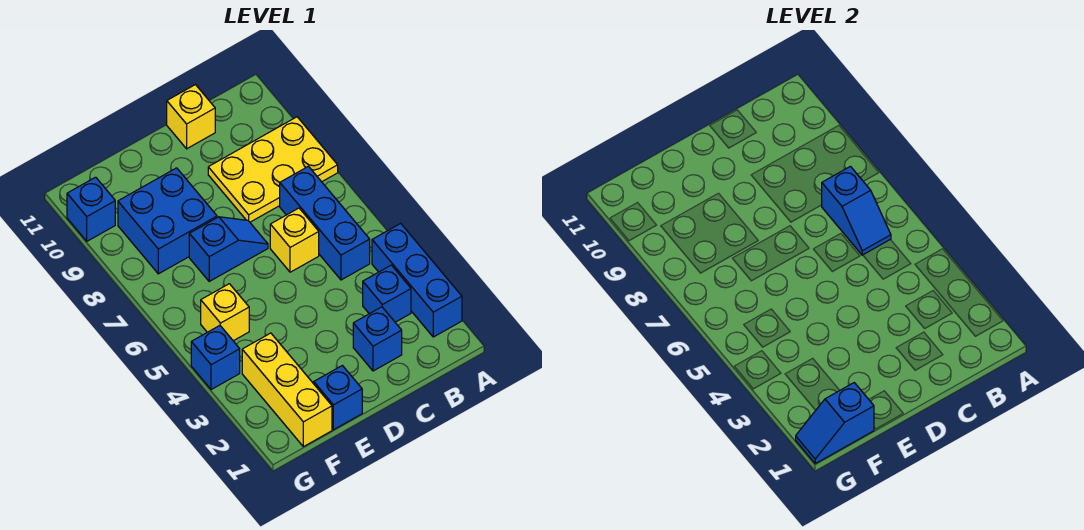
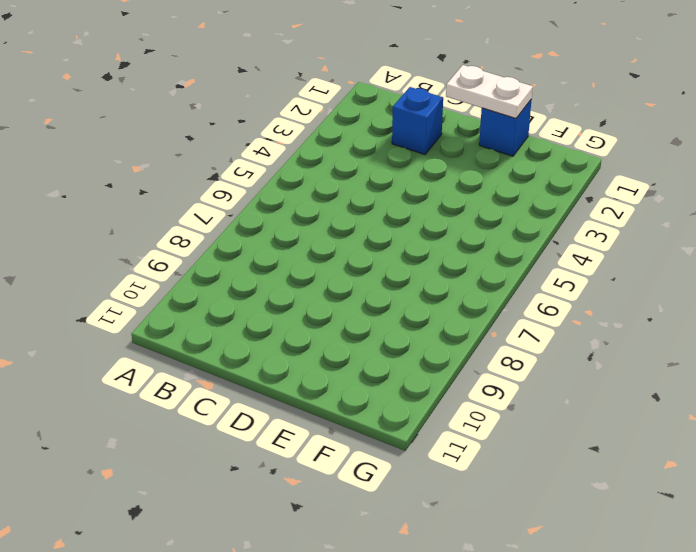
white plate D1:E1 level 2 -> none
none -> blue brick A2:A4 level 1
none -> yellow plate A8:C9 level 1
none -> blue brick B3 level 1

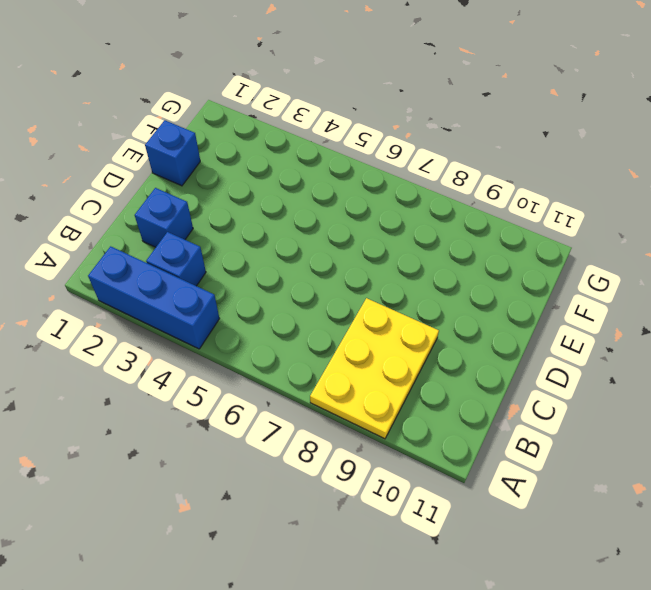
none -> blue brick B5:B7 level 1
none -> yellow brick C6 level 1
none -> yellow brick C11 level 1

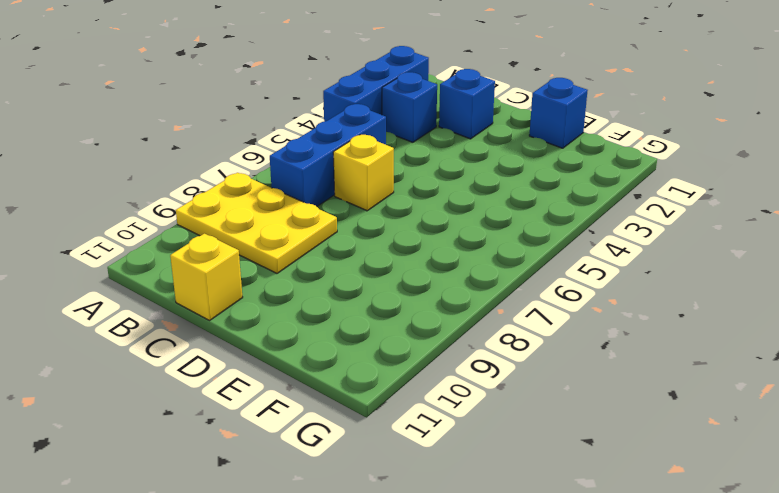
none -> blue slope D7:E7 level 1 top E
none -> blue brick E8:F9 level 1
none -> yellow brick F1:F3 level 1

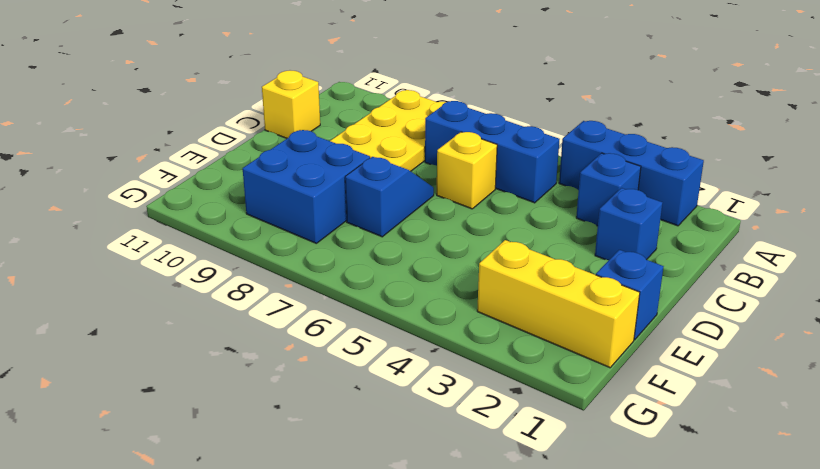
none -> yellow brick F5 level 1
none -> blue brick G4 level 1
none -> blue brick G10 level 1

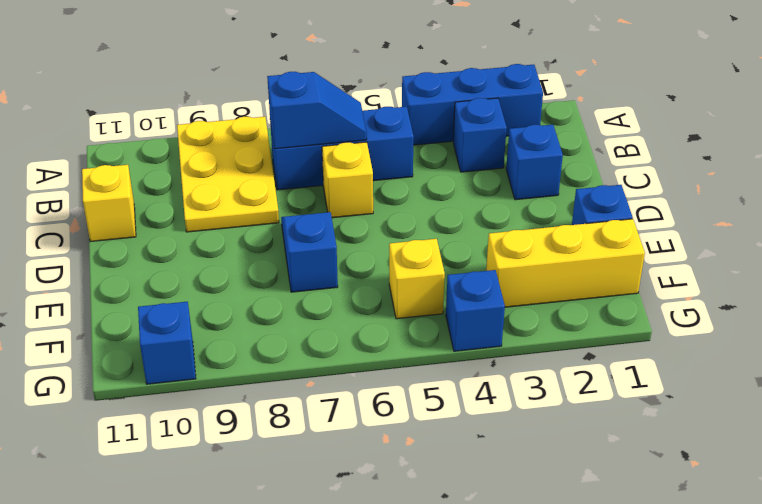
none -> blue brick E8:F9 level 1
none -> blue slope F1:G1 level 2 top F

